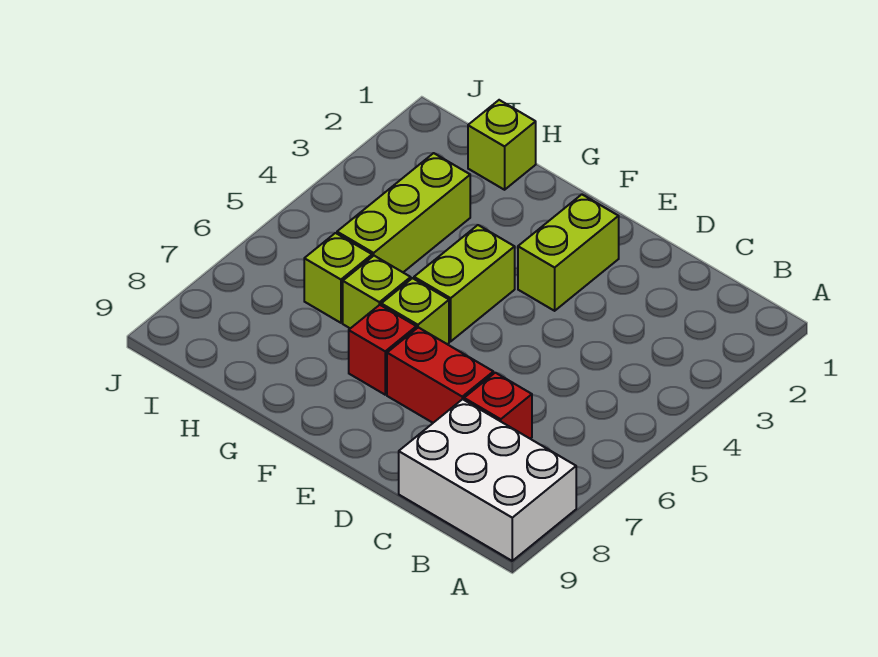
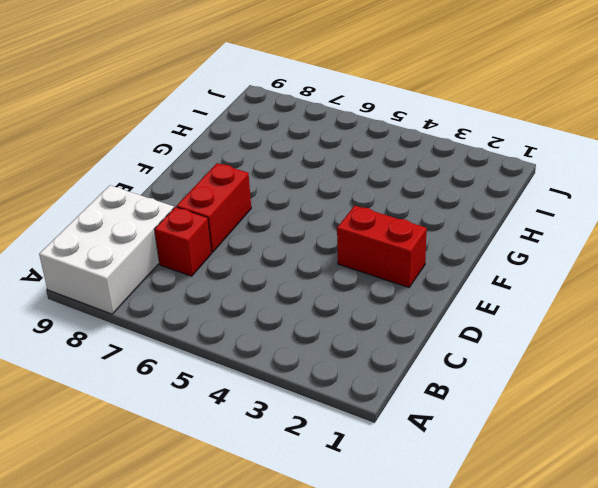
red brick E2:E3 level 1 -> lime brick E2:E3 level 1
none -> lime brick F4:F5 level 1
none -> lime brick F6 level 1

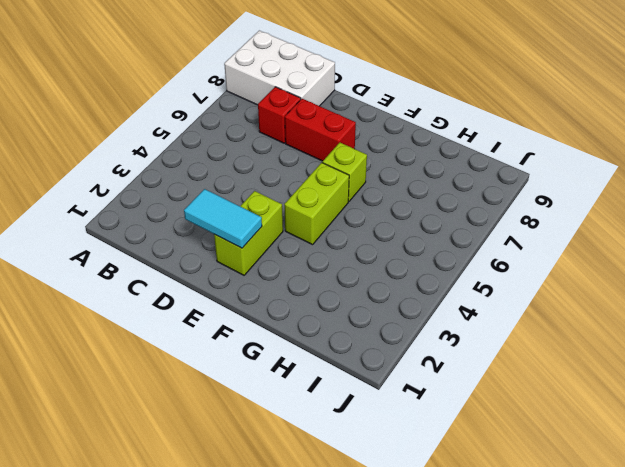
cyan tile D2:E2 level 2 -> none
none -> red brick F7 level 1
none -> lime brick G6 level 1

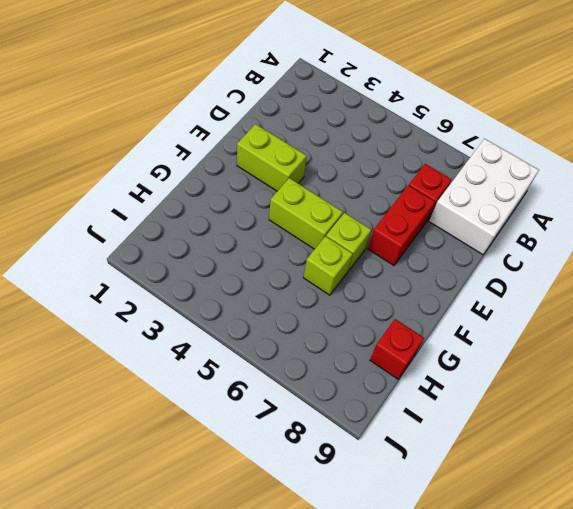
red brick H9 level 1 -> red brick F7 level 1
none -> lime brick H1 level 1
none -> lime brick H3:H5 level 1

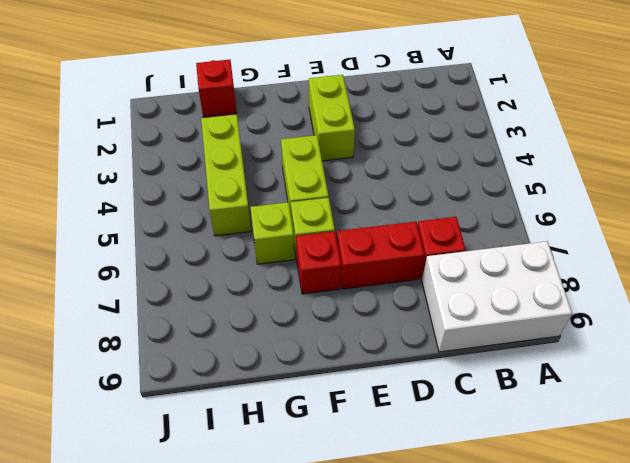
red brick H1 level 1 -> lime brick H1 level 1
none -> lime brick H6 level 1

